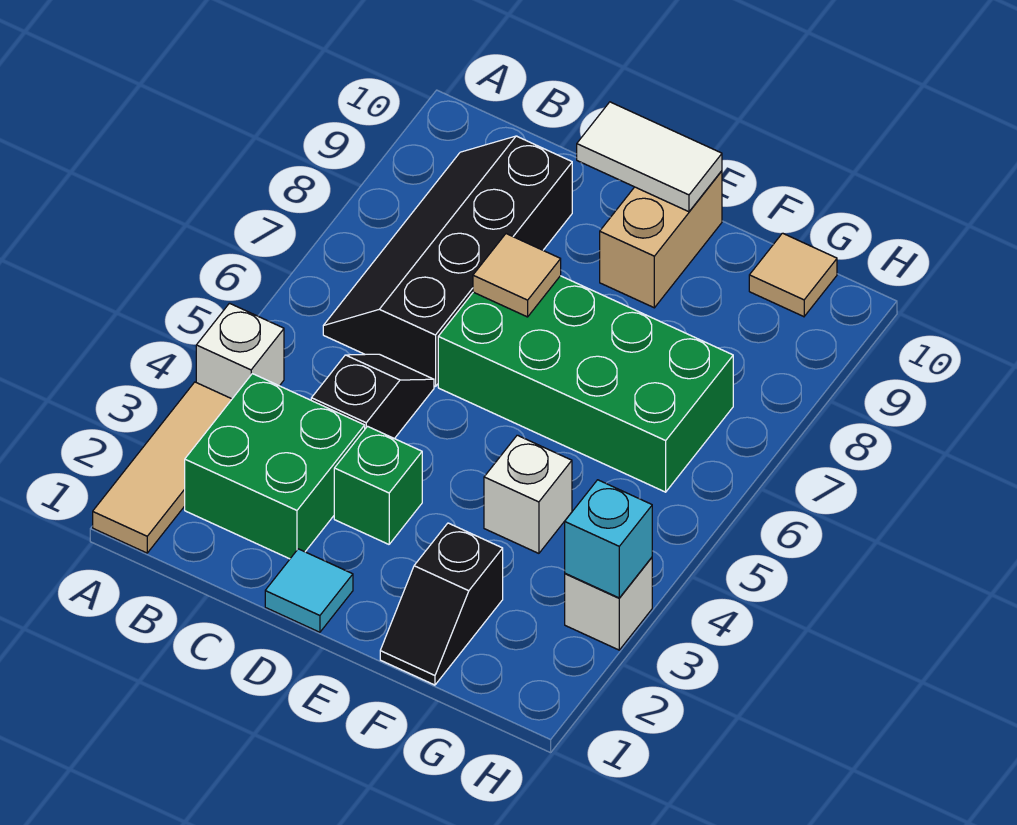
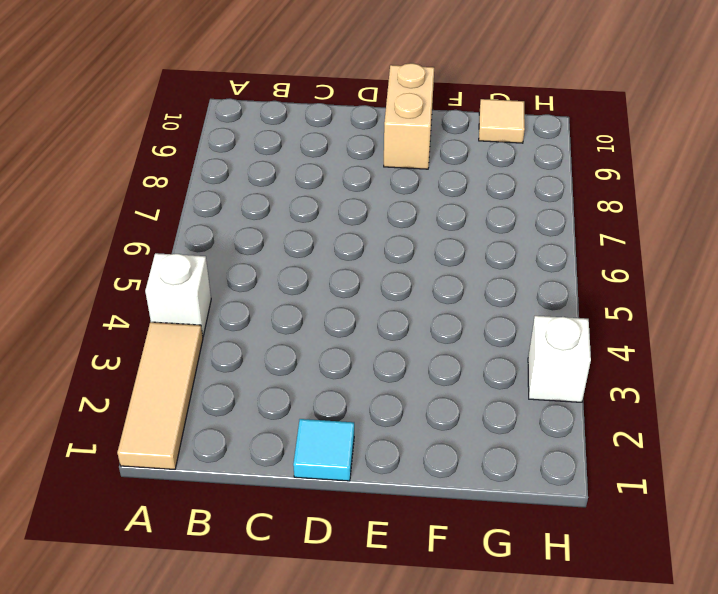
none -> green brick B2:C3 level 1
none -> black slope B6:C9 level 1 top C
none -> black slope C4:C5 level 1 top 4

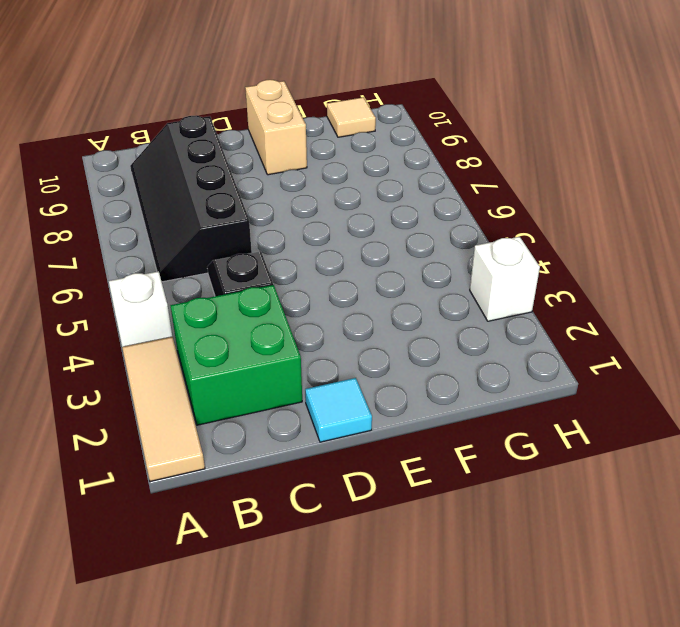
none -> green brick D3 level 1
none -> green brick D6:G7 level 1
none -> black slope F1:F2 level 1 top 2

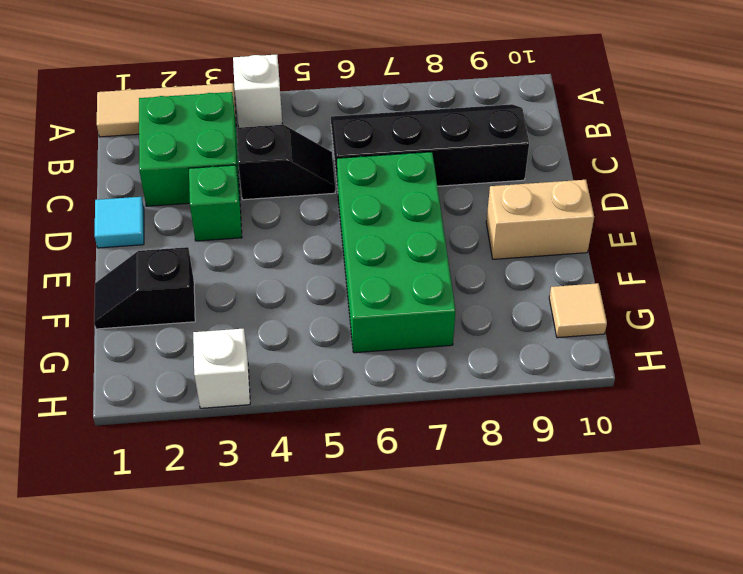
none -> white brick F4 level 1
none -> tan tile D7 level 2
none -> white tile D10:E10 level 2

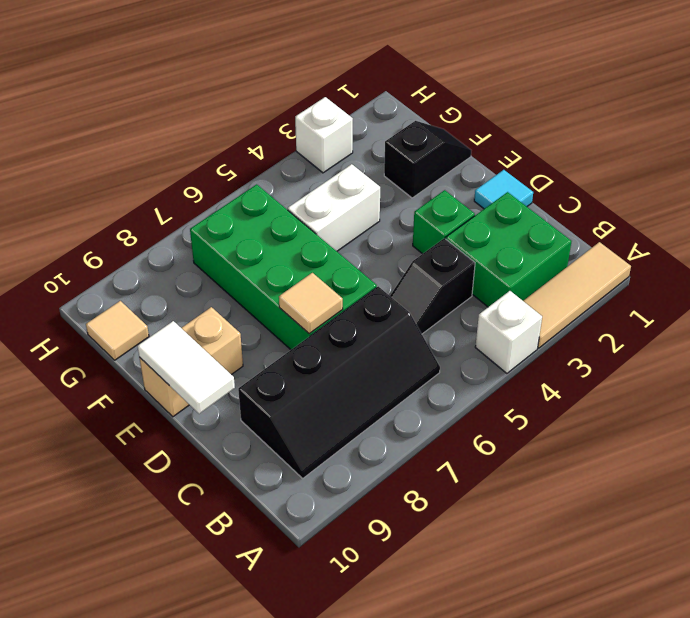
white brick F4:F5 level 1 -> white brick F4 level 1
none -> cyan brick H3 level 2

